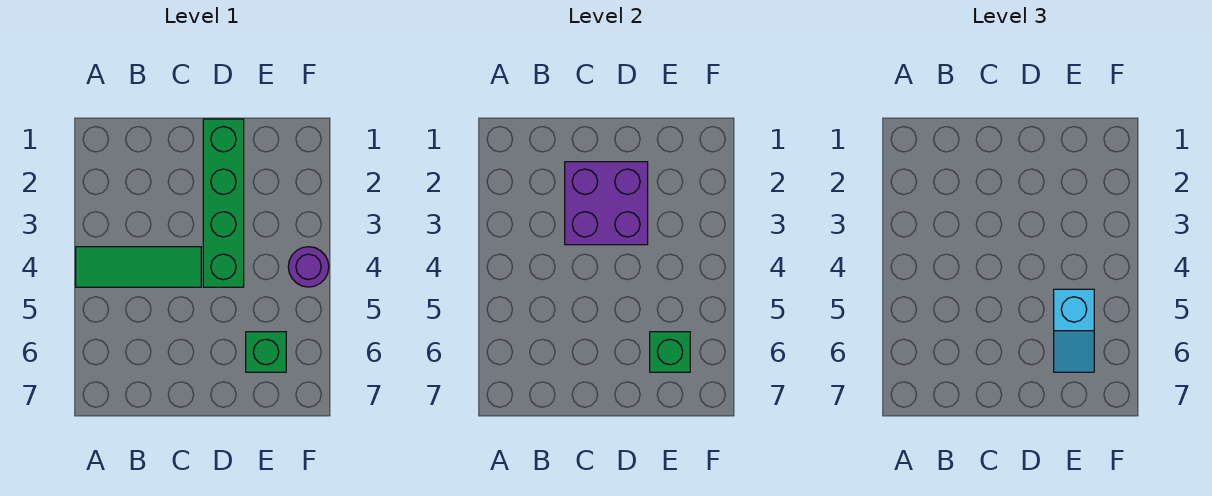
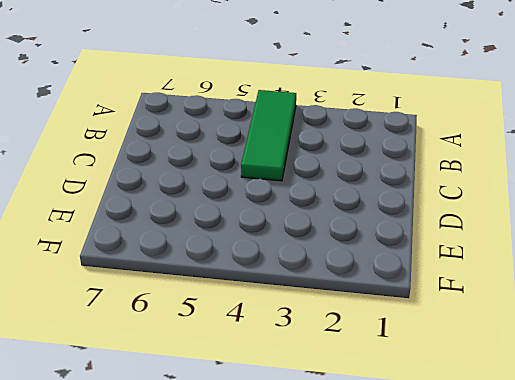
none -> green brick D1:D4 level 1
none -> green brick E6 level 1

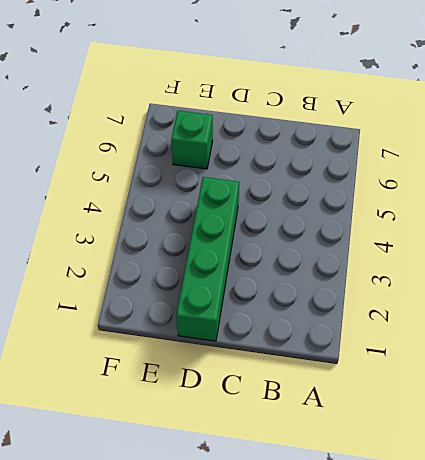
none -> green tile A4:C4 level 1
none -> purple round brick F4 level 1

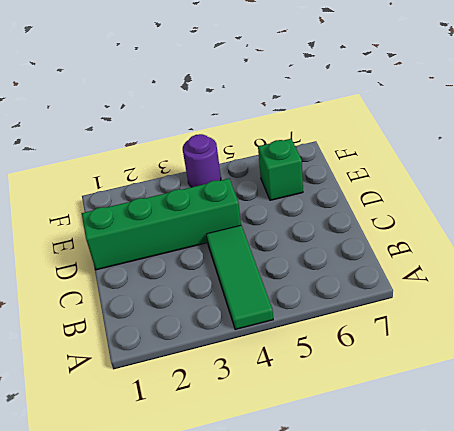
none -> purple brick C2:D3 level 2
none -> green brick E6 level 2

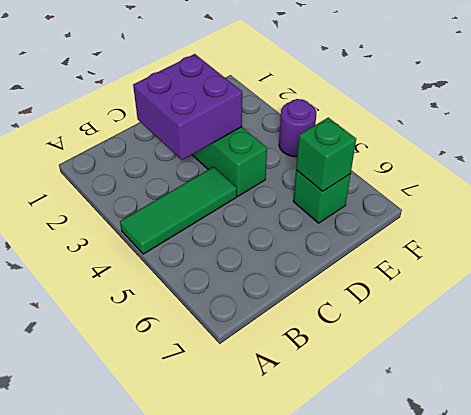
none -> cyan slope E5:E6 level 3 top 5

